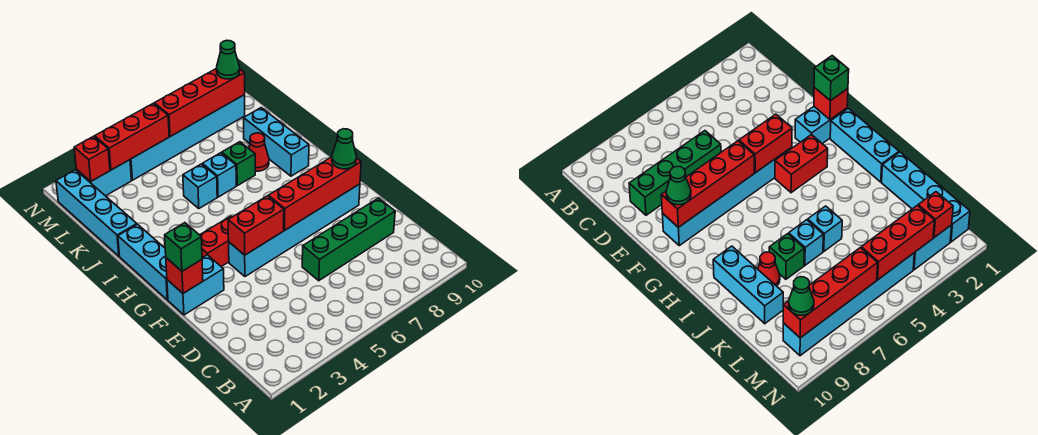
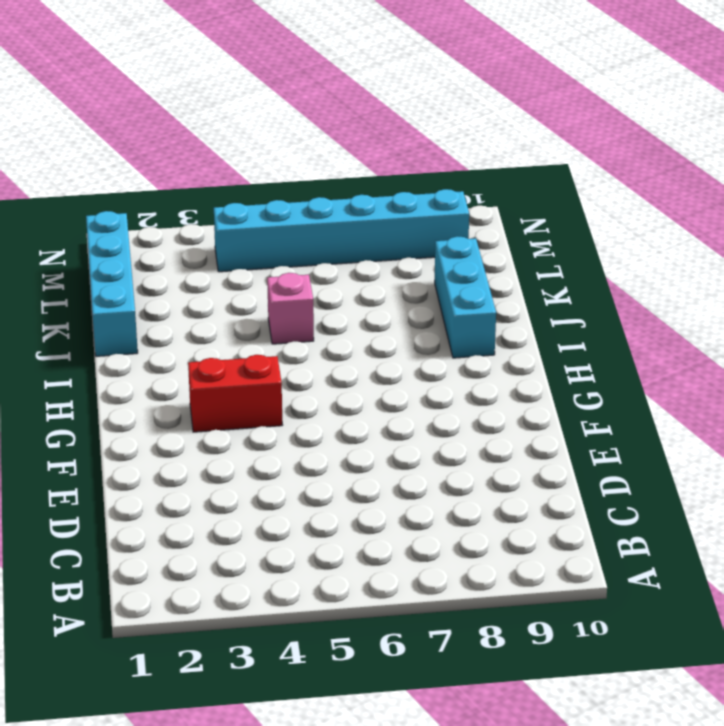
pink brick J5 level 1 -> cyan brick J5 level 1
none -> green brick D6:D9 level 1
none -> cyan brick F1:F2 level 1
none -> cyan brick F4:F9 level 1

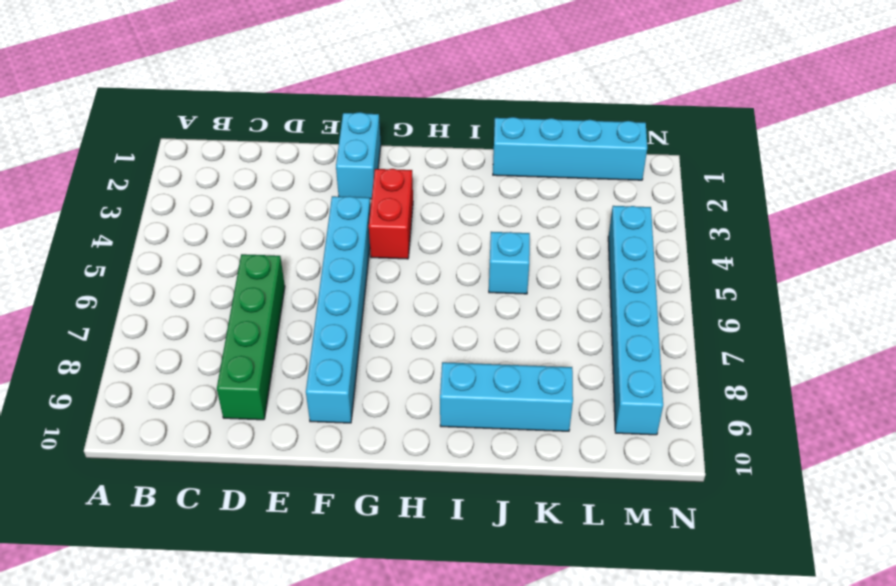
none -> cyan brick G1:I1 level 1
none -> cyan brick J6 level 1
none -> green brick J7 level 1

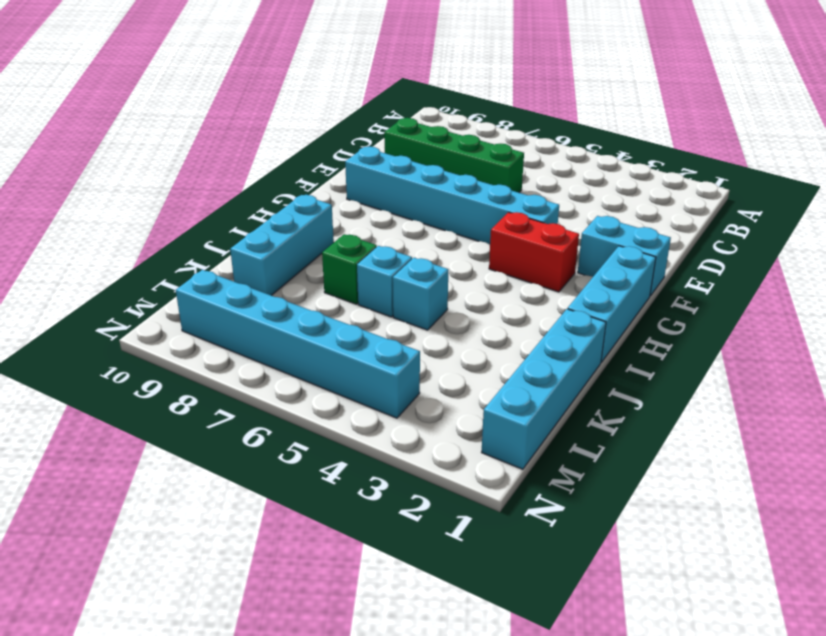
none -> red cone J8 level 1
none -> cyan brick M2:M3 level 1
none -> red brick F1 level 2

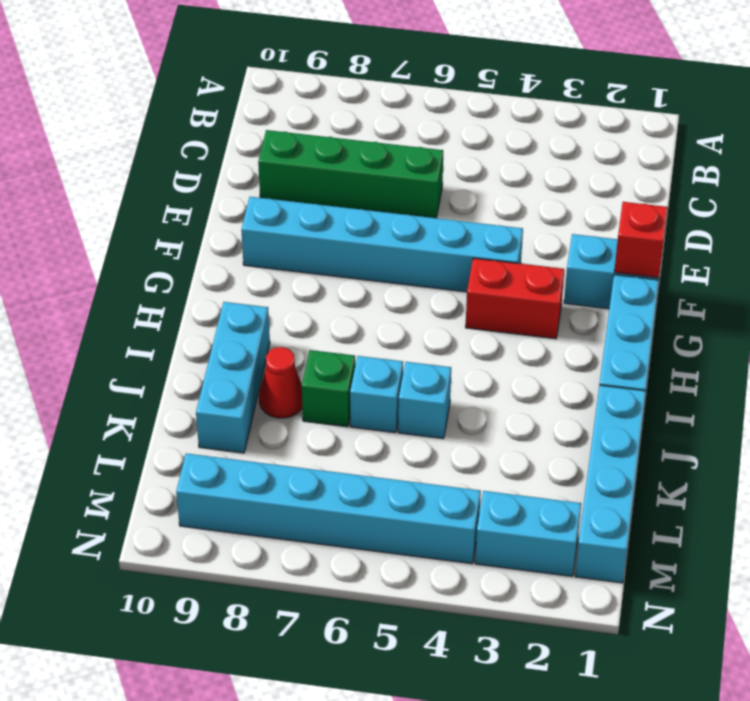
none -> red brick F4:F5 level 2
none -> red brick F6:F9 level 2
none -> red brick M2 level 2

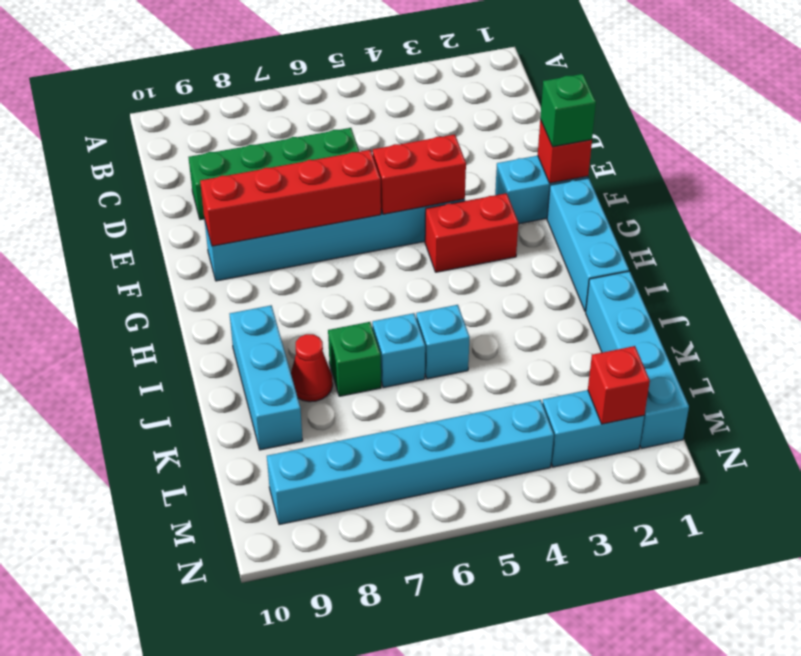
none -> red brick M3:M5 level 2
none -> red brick M6:M9 level 2
none -> green cone F9 level 3

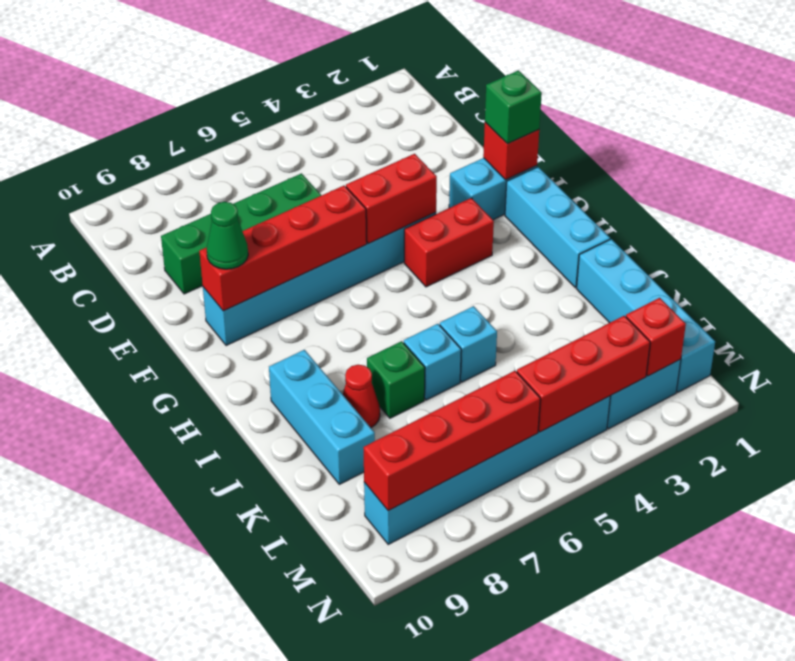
none -> green cone M9 level 3

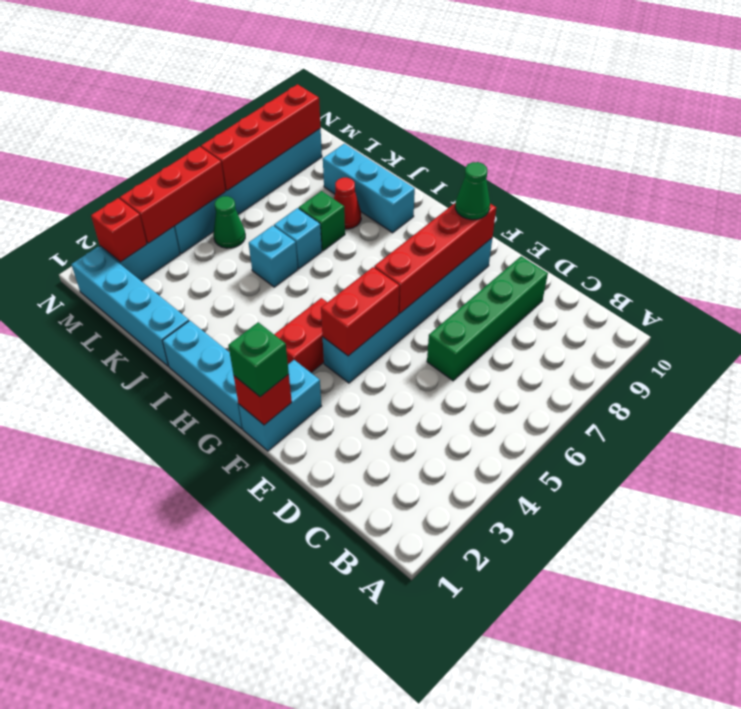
green cone L5 level 1 -> green cone M9 level 3

